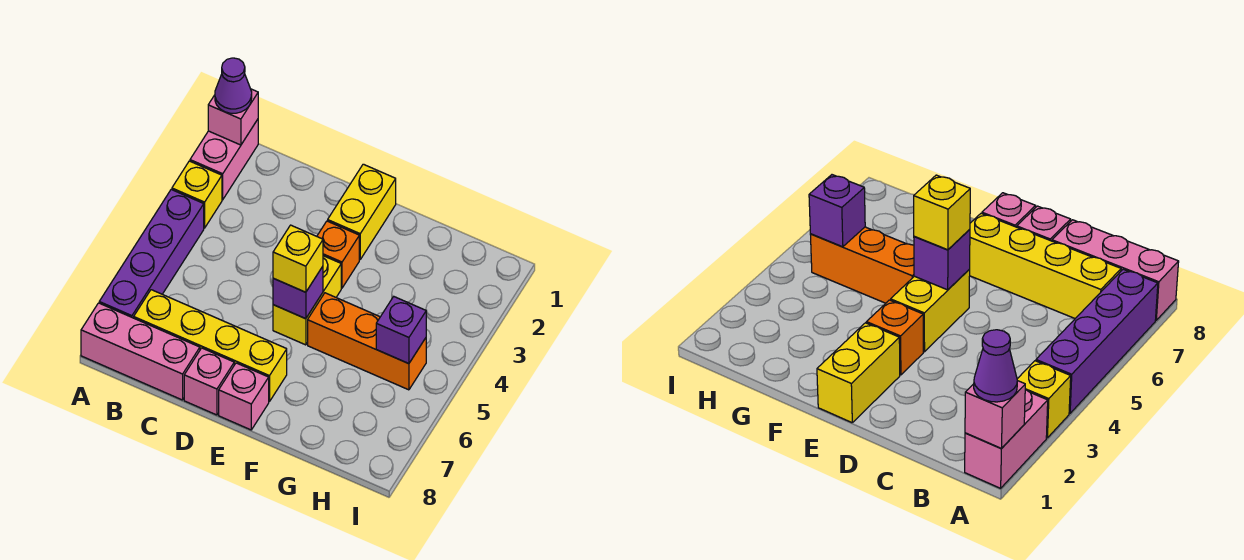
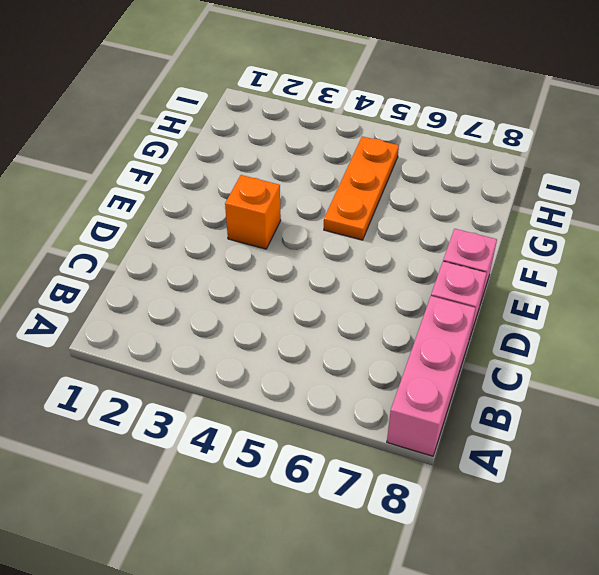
orange plate F5:H5 level 1 -> orange brick F5:H5 level 1
none -> pink brick A1:A2 level 1
none -> yellow brick A3 level 1
none -> purple brick A4:A7 level 1

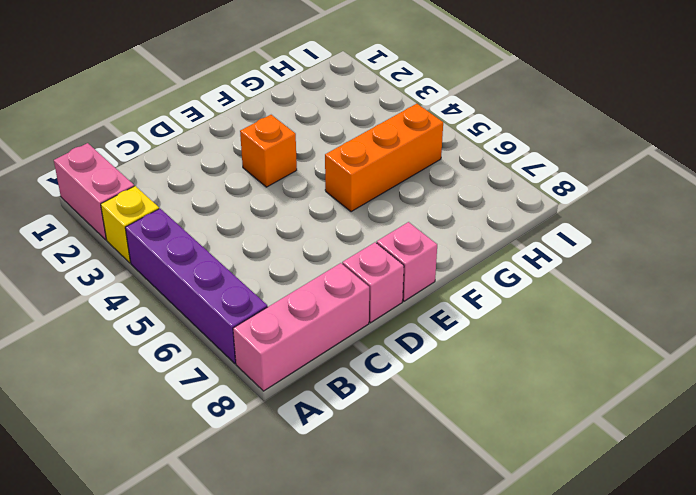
none -> yellow brick B7:E7 level 1
none -> yellow brick E1:E2 level 1
none -> yellow brick E4:E5 level 1

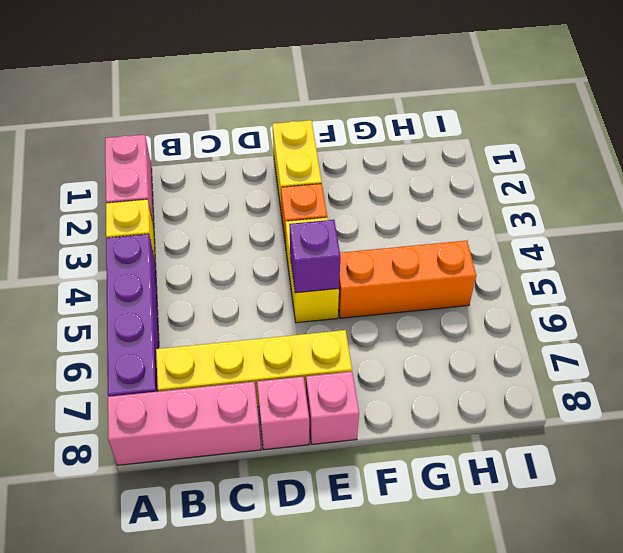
none -> pink brick A1 level 2
none -> purple brick H5 level 2
none -> purple cone A1 level 3

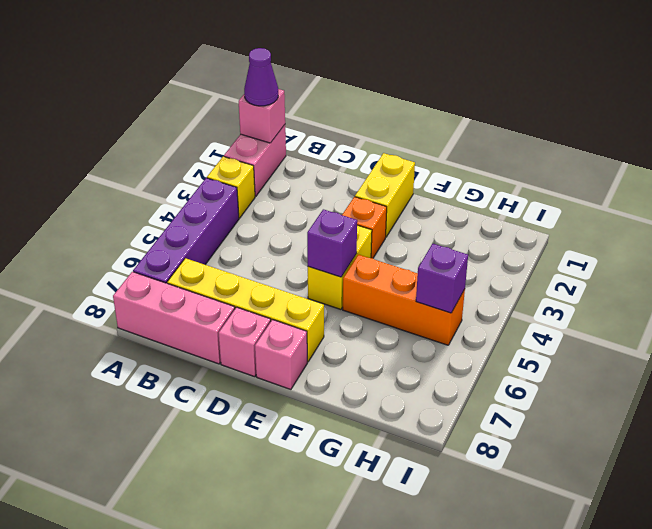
none -> yellow brick E5 level 3

